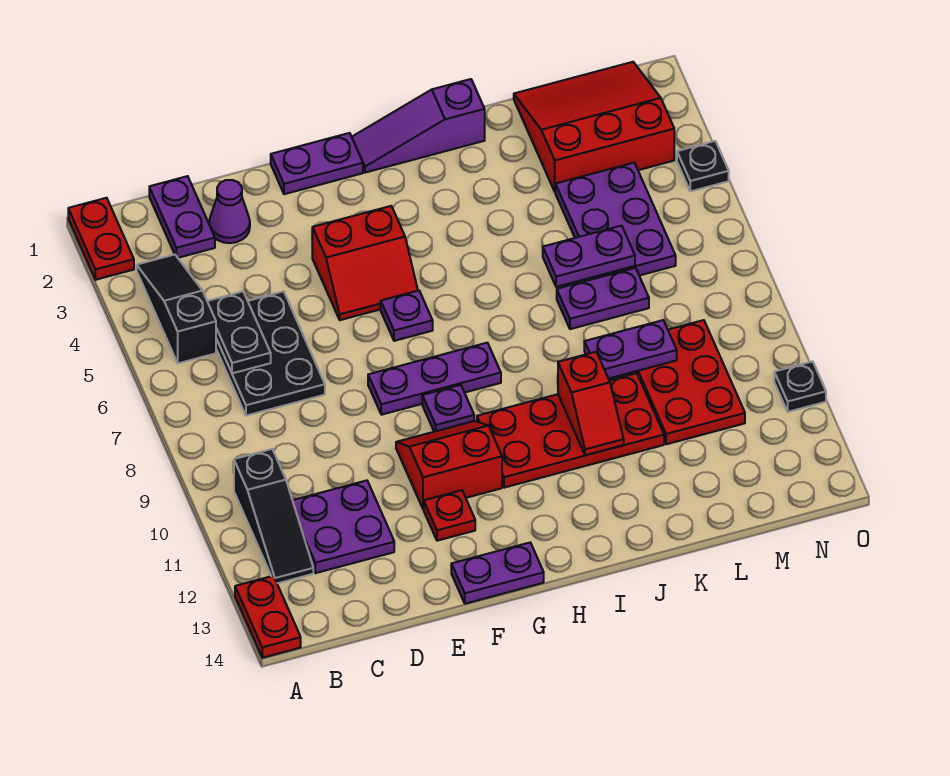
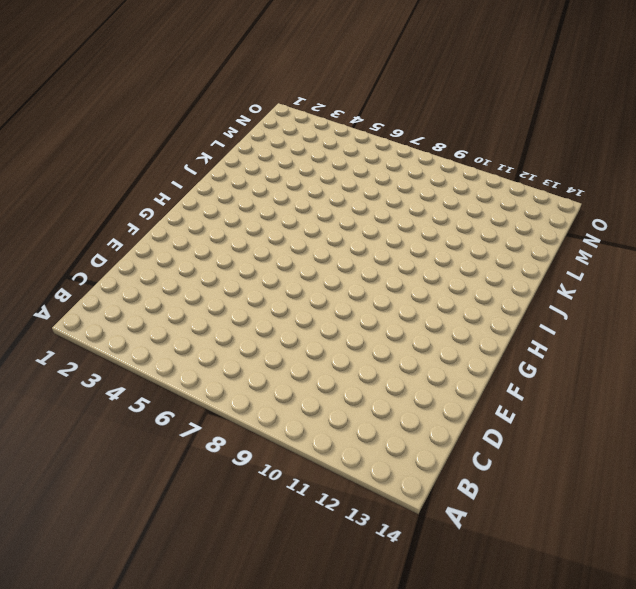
none -> red plate A1:A2 level 1
none -> red plate A13:A14 level 1
none -> black slope B3:B5 level 1 top 5

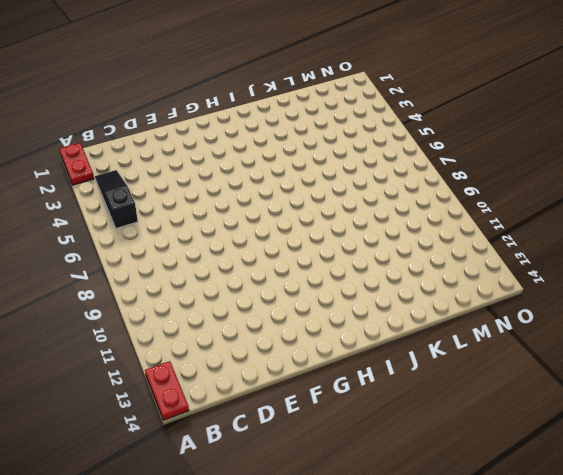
none -> black slope B10:B12 level 1 top 10
none -> purple plate C1:C2 level 1
none -> black plate C5:D7 level 1

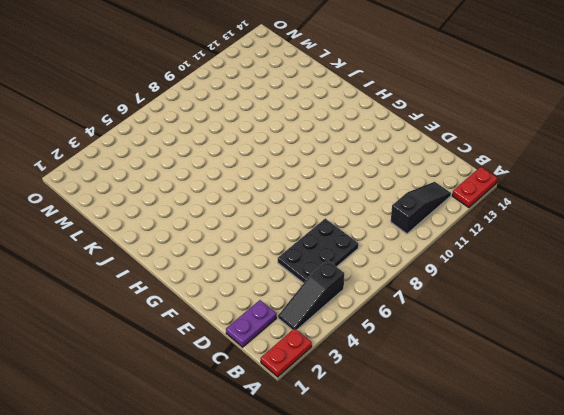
none -> purple plate C11:D12 level 1
none -> purple cone D2 level 1
none -> purple plate F1:G1 level 1

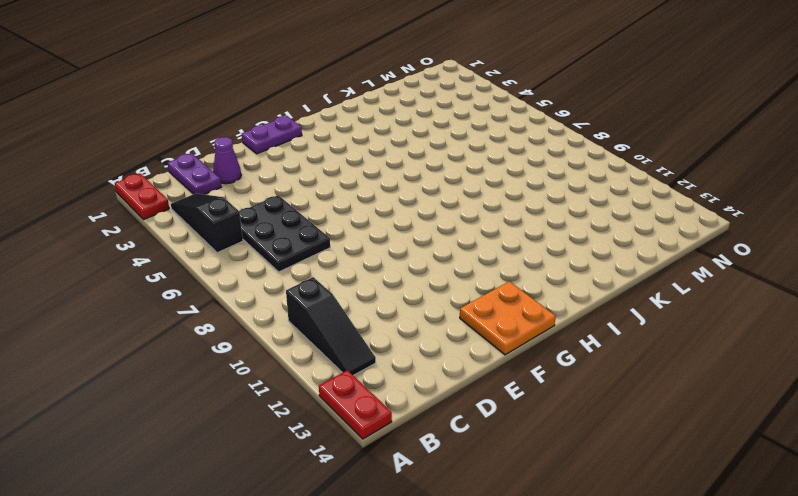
orange plate F13:G14 level 1 -> purple plate F14:G14 level 1
none -> purple plate C11:D12 level 1
none -> red slope F4:G5 level 1 top 4
none -> purple plate F8:H8 level 1

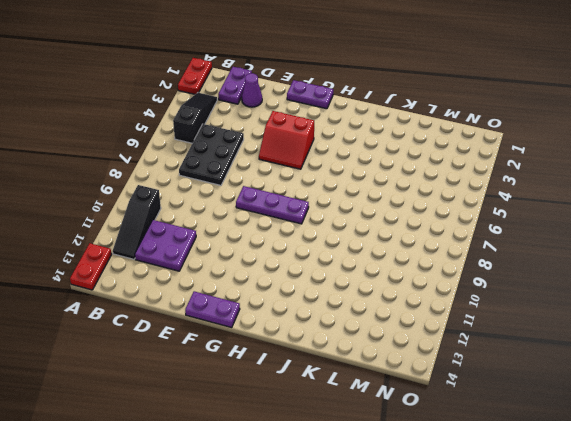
none -> red slope F10:G11 level 1 top 11
none -> red plate F12 level 1
none -> purple plate G6 level 1

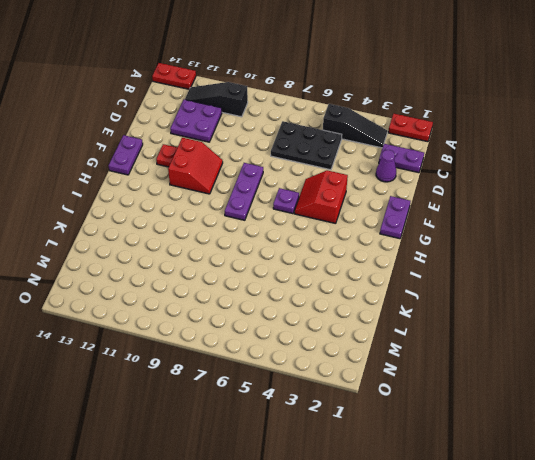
none -> purple plate G9 level 1
none -> purple slope H1:J1 level 1 top J
none -> red plate H10:K11 level 1

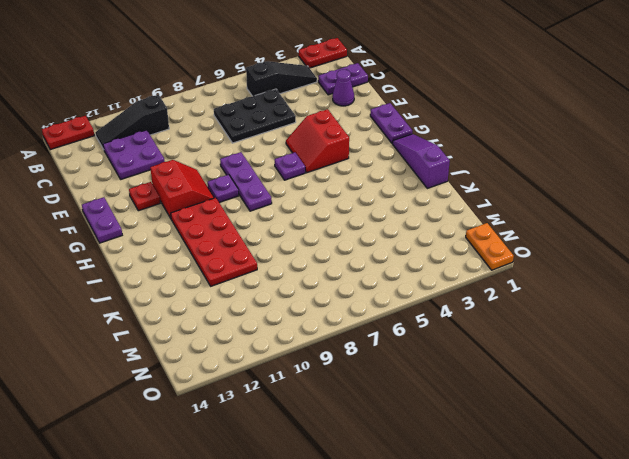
orange plate N1:O1 level 1 -> red slope L1:N3 level 1 top 3
none -> purple plate K7:L7 level 1
none -> purple plate L4:M6 level 1
none -> red plate L9:M11 level 1

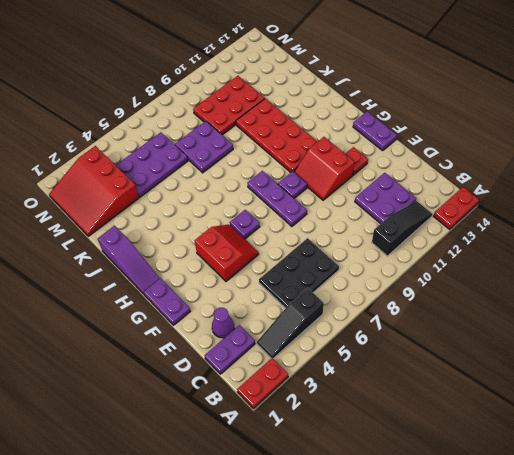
purple plate K7:L8 level 1 -> purple plate K7:L7 level 1
none -> black plate O4 level 1
none -> black plate O11 level 1
none -> black plate C5:C6 level 2

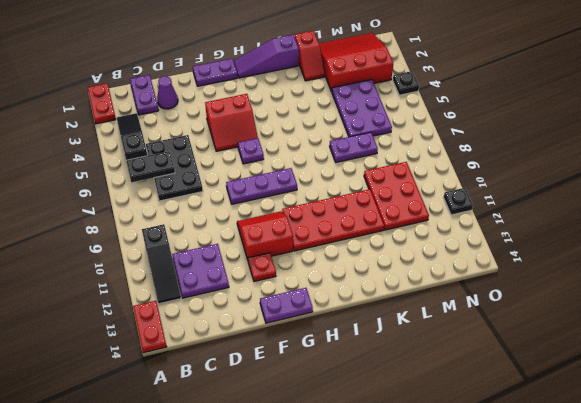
black plate B6:C6 level 2 -> black plate C5:C6 level 2
red slope K1:K2 level 1 top 1 -> red slope J10:J11 level 2 top 10
none -> purple plate G9 level 1
none -> purple plate K6:L6 level 2
none -> purple plate K9:L9 level 2

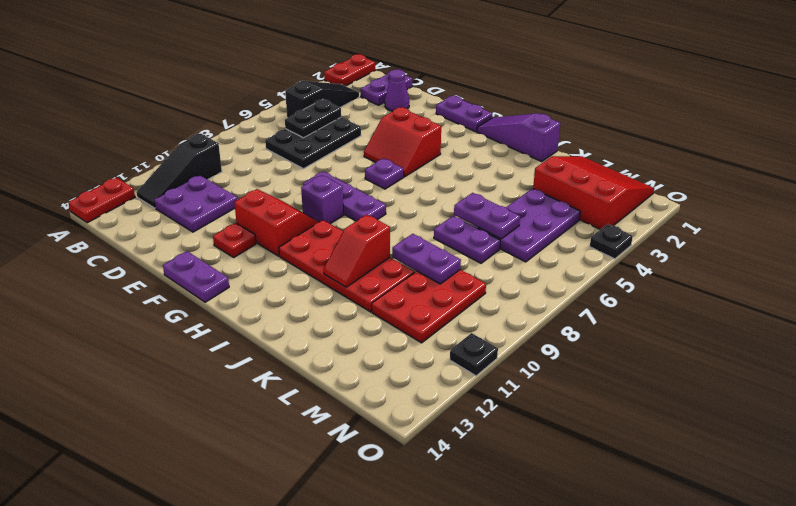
purple brick G9 level 1 -> purple plate G9 level 1

